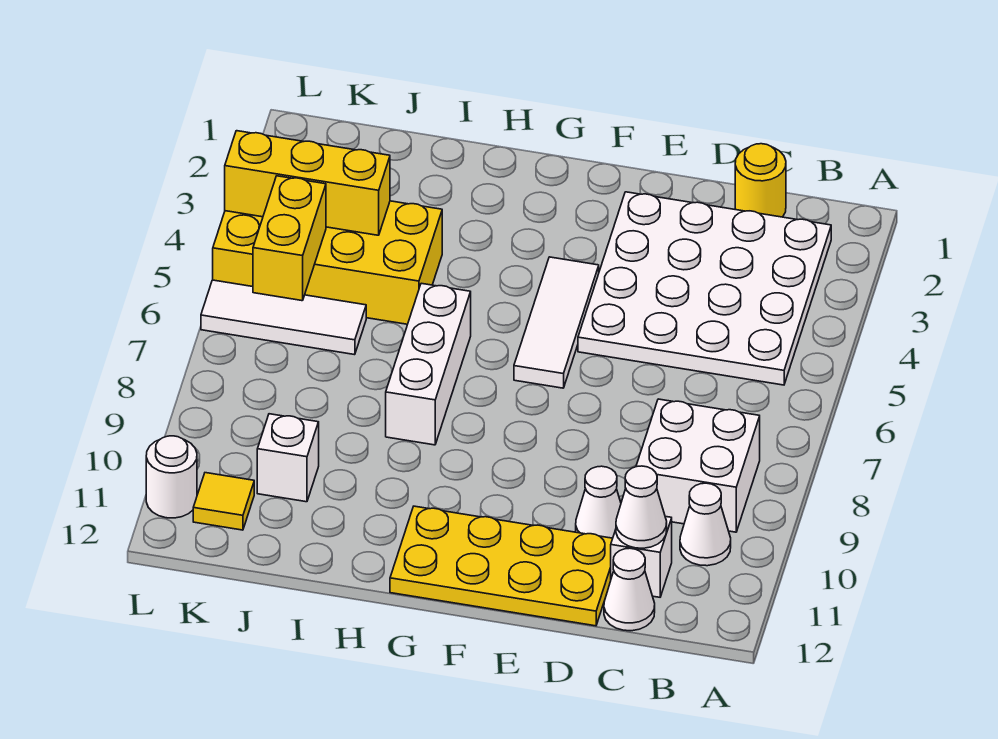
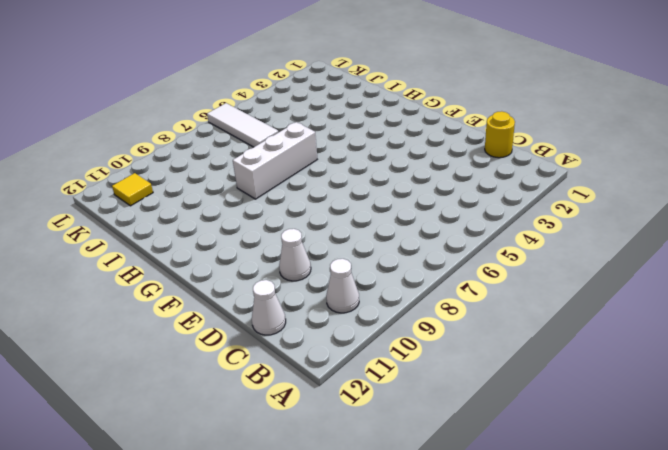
none -> white plate B2:E5 level 1
none -> white brick B8:C9 level 1
none -> white brick C11 level 1

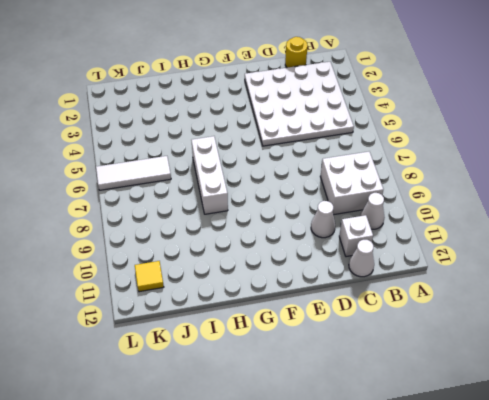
none -> yellow plate D11:G12 level 1
none -> white tile F4:F6 level 1
none -> yellow brick I4:L5 level 1

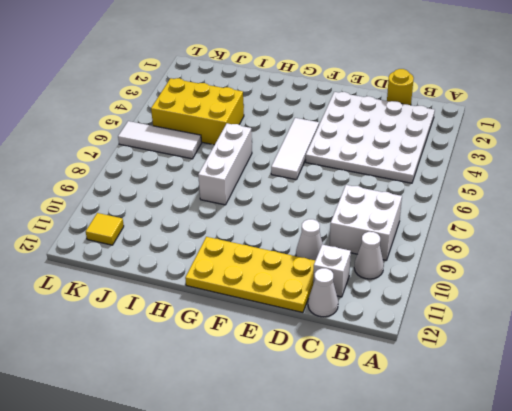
yellow brick I4:K5 level 1 -> yellow brick I4:L5 level 1
none -> white brick J10 level 1
none -> white round brick L11 level 1
none -> white cone C11 level 2

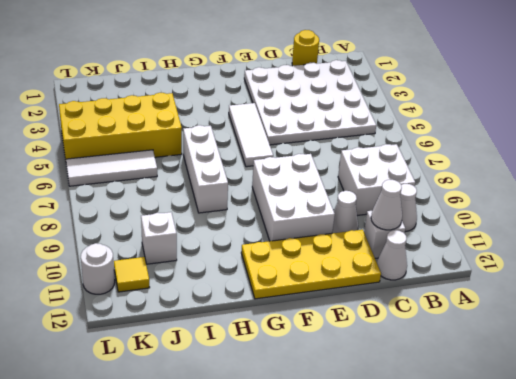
white brick E8:F10 level 1 -> none
none -> yellow brick J4:L4 level 2
none -> yellow brick K5:K6 level 2

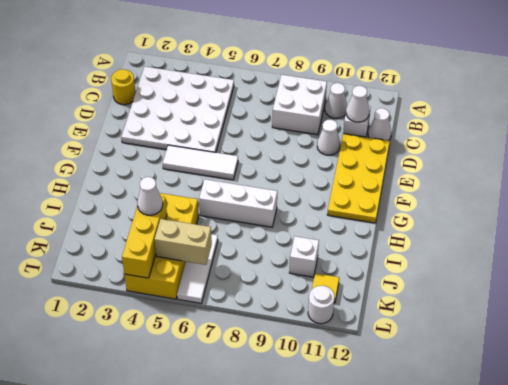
white cone J4 level 3 -> none
tan brick K5:K6 level 2 -> yellow brick K5:K6 level 2

